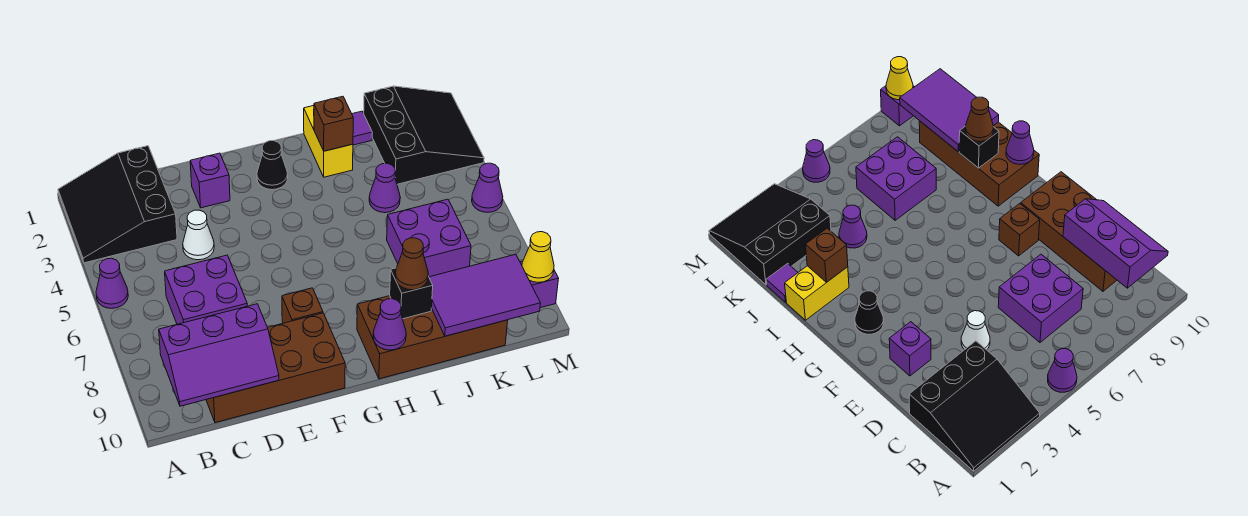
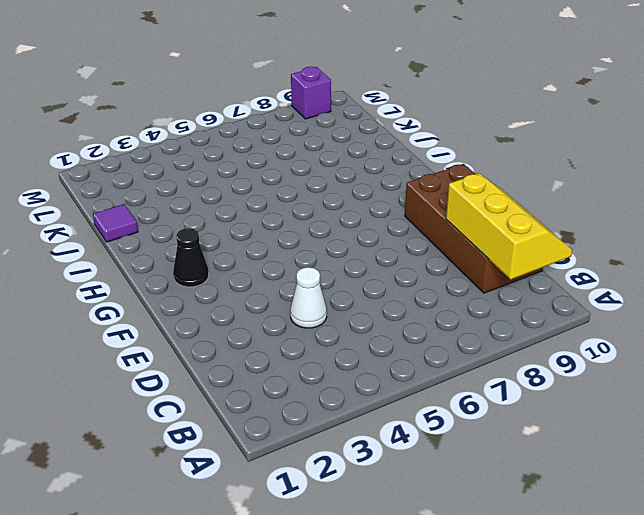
yellow slope B9:D10 level 2 top 9 -> purple slope B9:D10 level 2 top 9
none -> black slope A1:C3 level 1 top C
none -> purple cone A5 level 1
none -> purple brick C6:D7 level 1

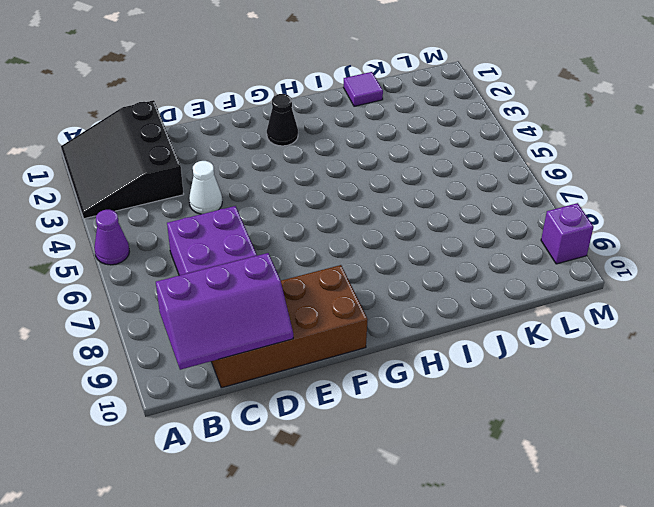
none -> purple brick E2 level 1
none -> brown brick F8 level 1
none -> brown brick H9:K10 level 1

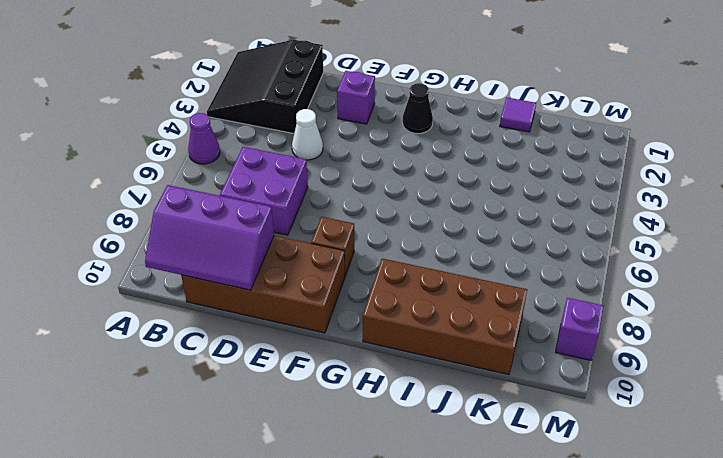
none -> yellow brick I1:I2 level 1
none -> purple cone J4 level 1
none -> purple brick J6:K7 level 1

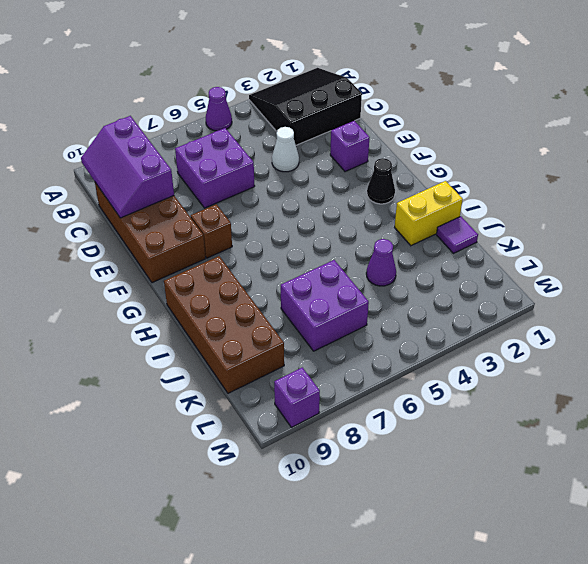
none -> black slope K1:M3 level 1 top K
none -> purple cone M5 level 1
none -> purple cone H10 level 2

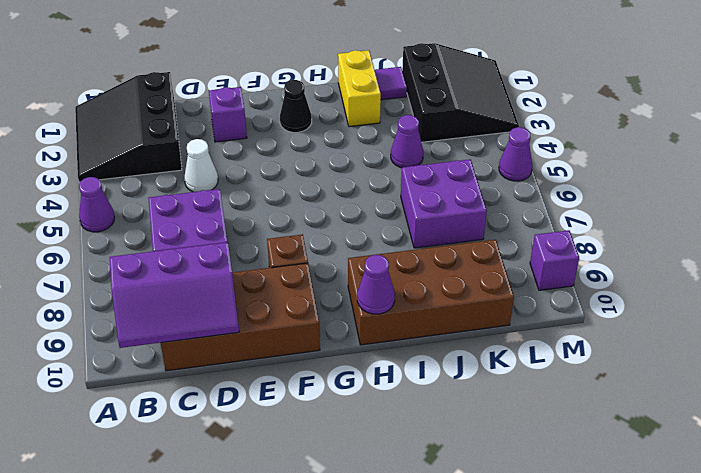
none -> brown brick I2 level 2
none -> black brick I9 level 2
none -> purple tile J9:L10 level 2

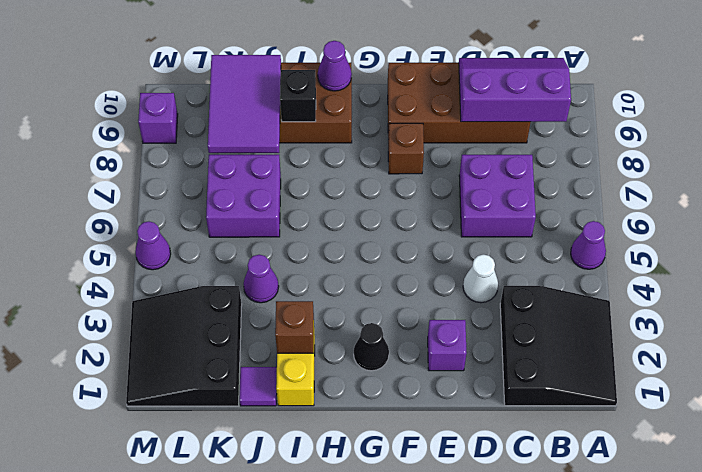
purple tile J8:K10 level 2 -> purple tile J9:L10 level 2
none -> yellow cone M9 level 2
none -> brown cone I9 level 3

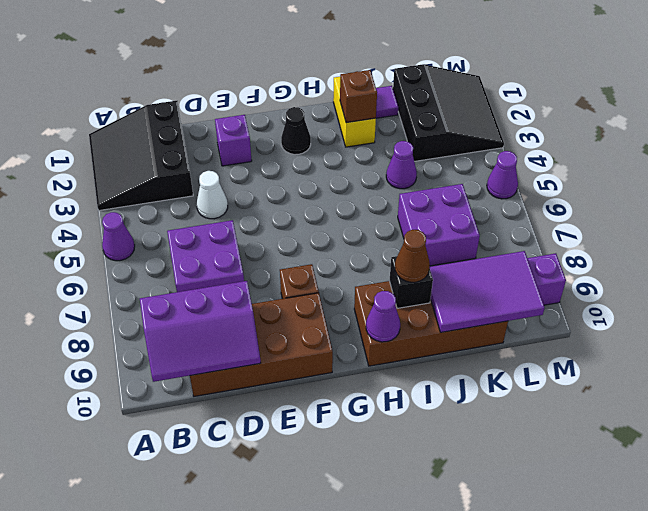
none -> yellow cone M9 level 2

